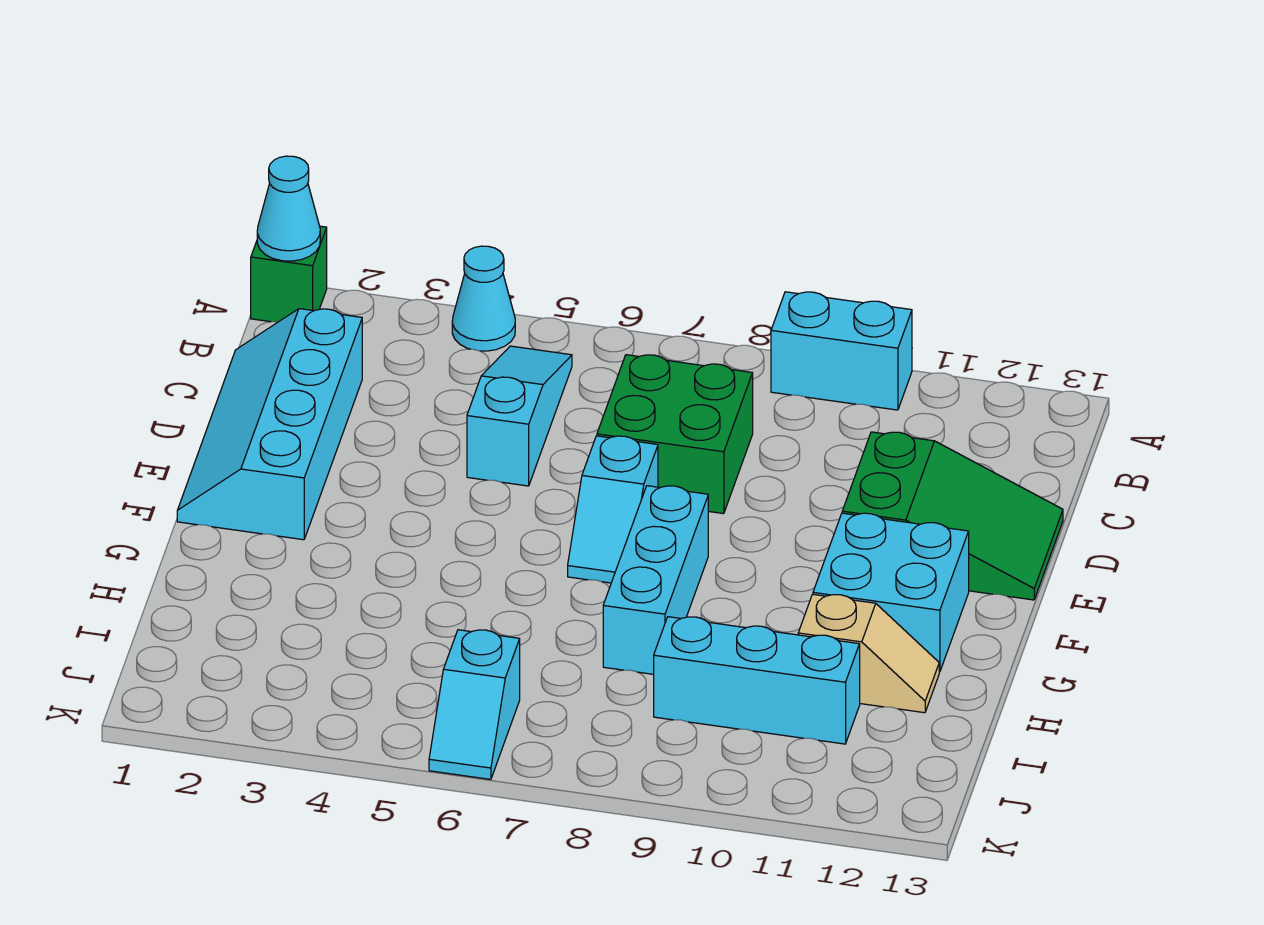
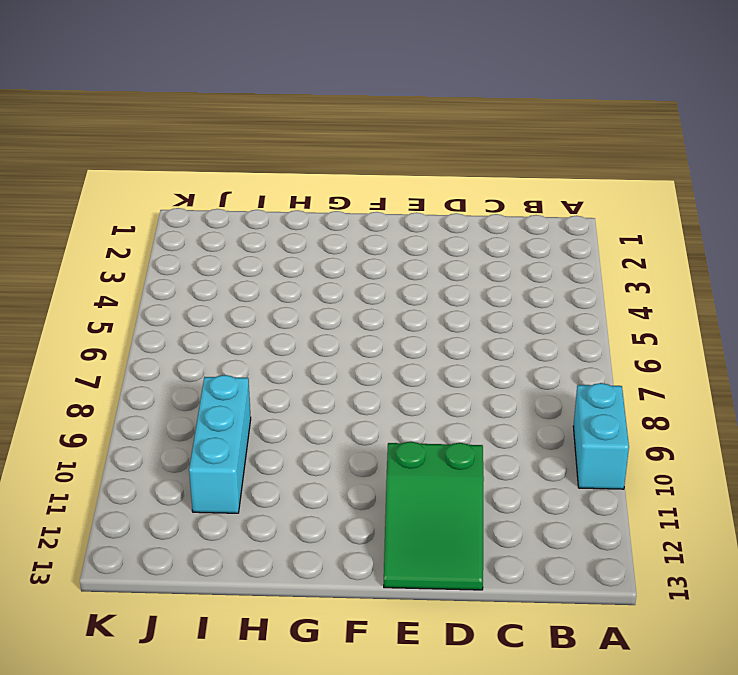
none -> green brick A1 level 1
none -> cyan cone A4 level 1
none -> cyan slope B5:D5 level 1 top D

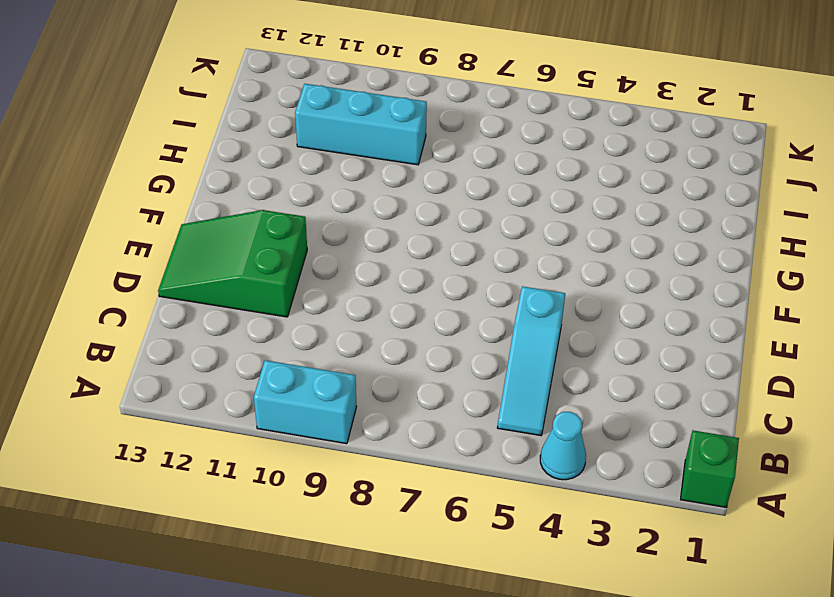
none -> cyan slope C1:F2 level 1 top 2
none -> green brick C7:D8 level 1
none -> cyan slope E7:F7 level 1 top E

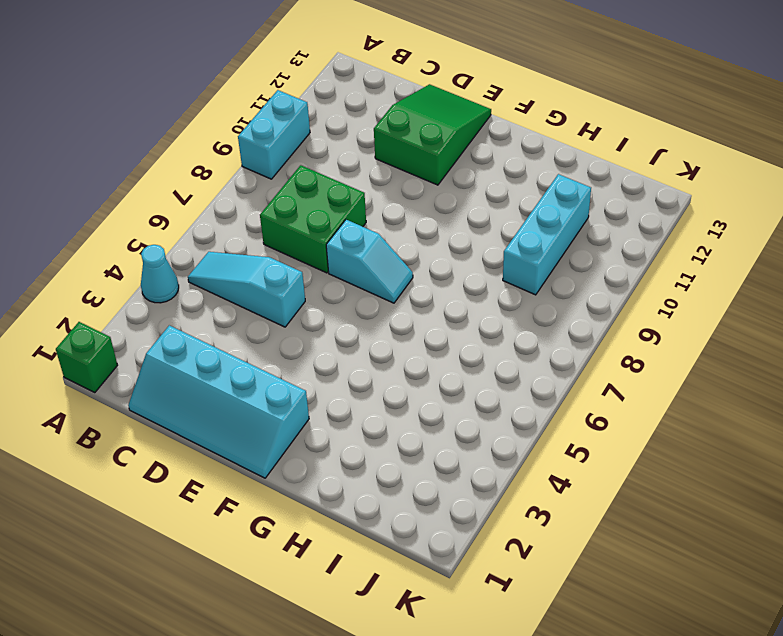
none -> cyan brick F8:H8 level 1
none -> cyan brick F11:G12 level 1
none -> tan slope H11:H12 level 1 top 11

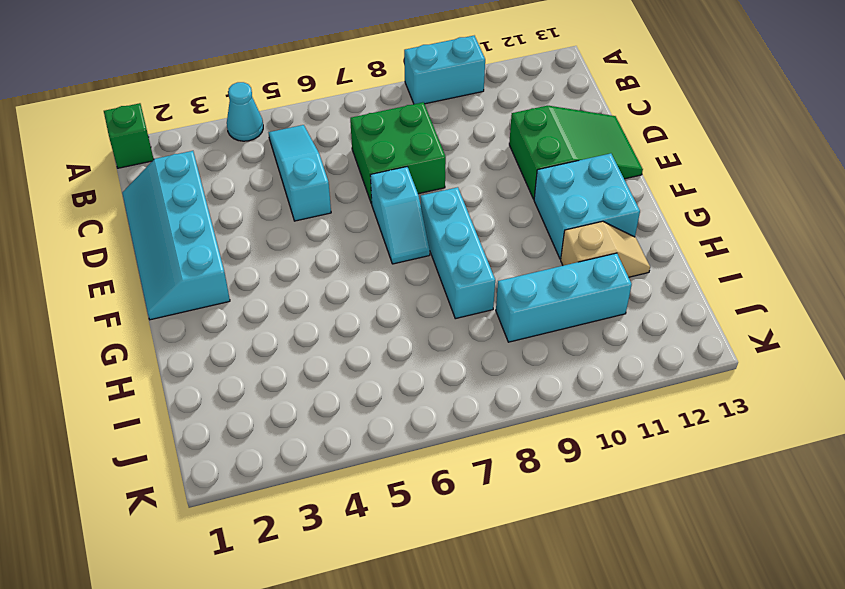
none -> cyan slope J6:K6 level 1 top J
none -> cyan cone A1 level 2

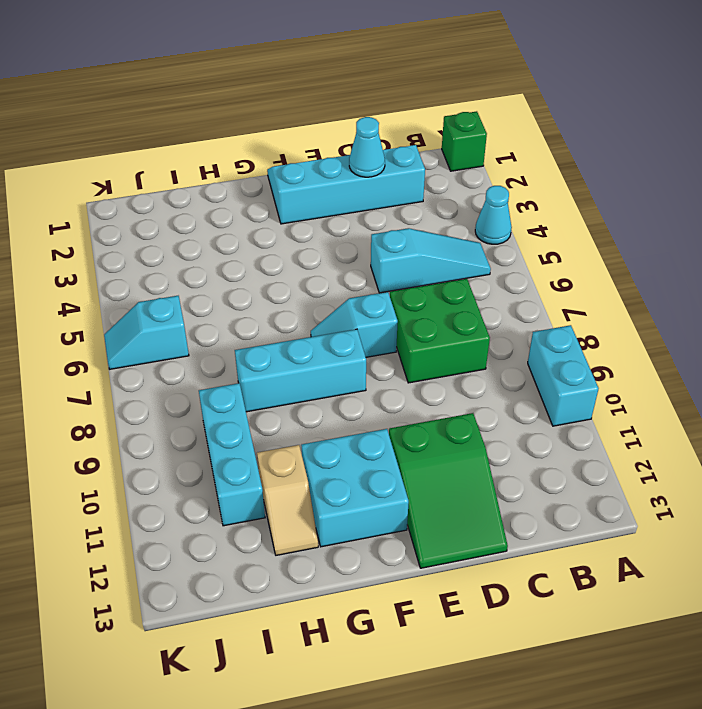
cyan cone D2 level 2 -> cyan cone A1 level 2

